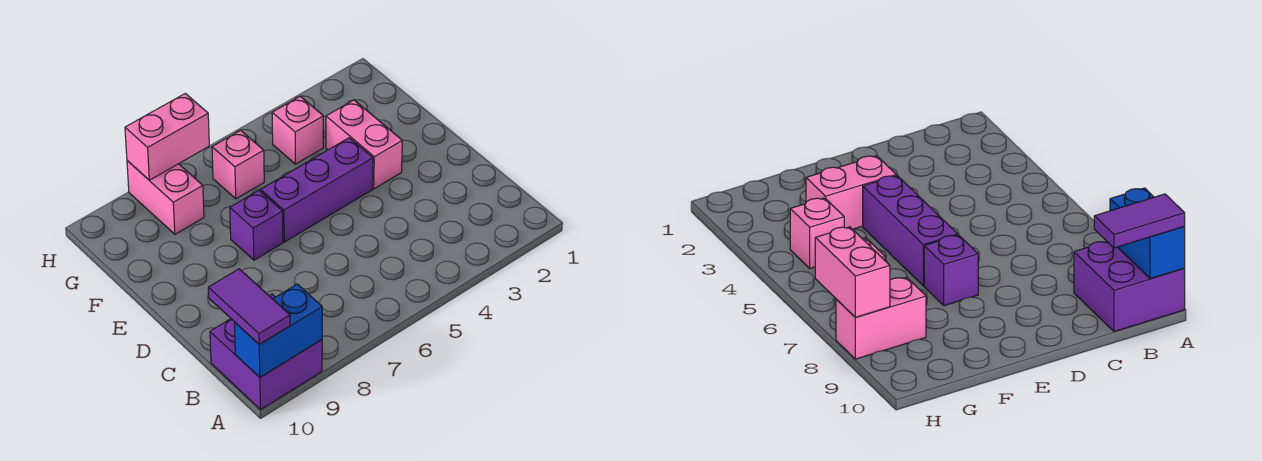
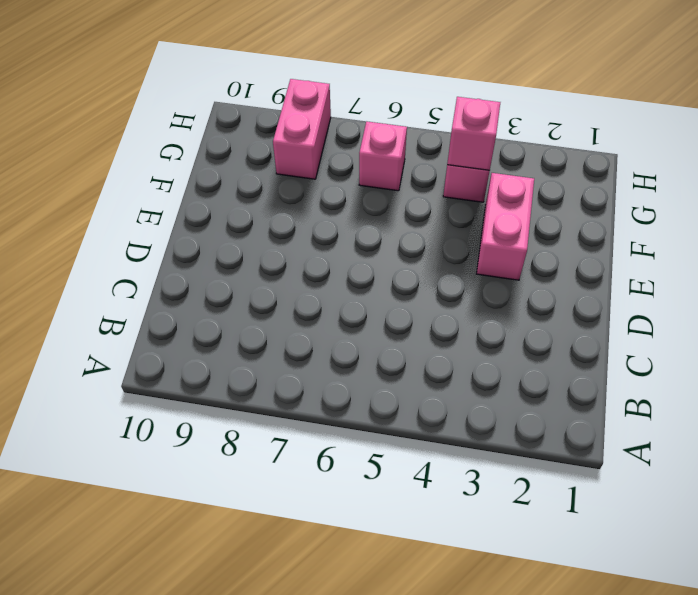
pink brick G4 level 2 -> none
none -> purple brick A9:B10 level 1
none -> purple brick E4:E6 level 1

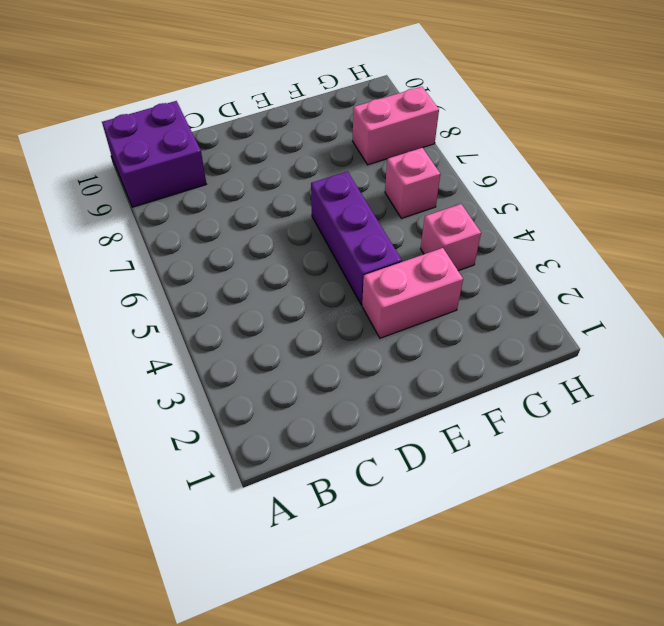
none -> purple brick E7 level 1
none -> blue brick A9:A10 level 2

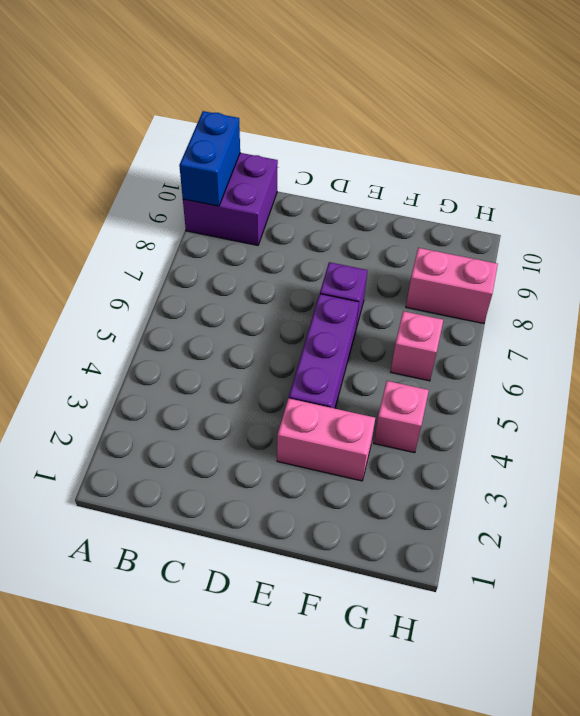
none -> pink brick H7:H8 level 2
none -> purple tile A10:B10 level 3

